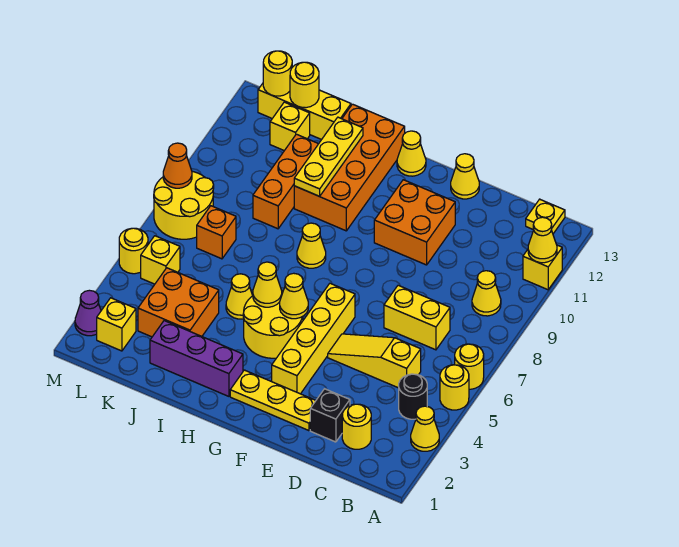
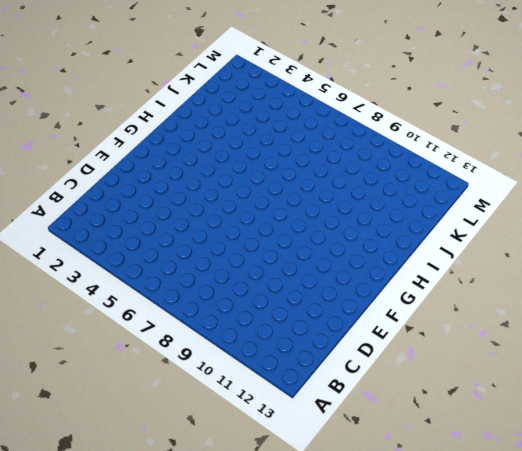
none -> yellow cone A3 level 1
none -> yellow round brick A5 level 1
none -> yellow round brick A6 level 1
none -> yellow brick A11 level 1

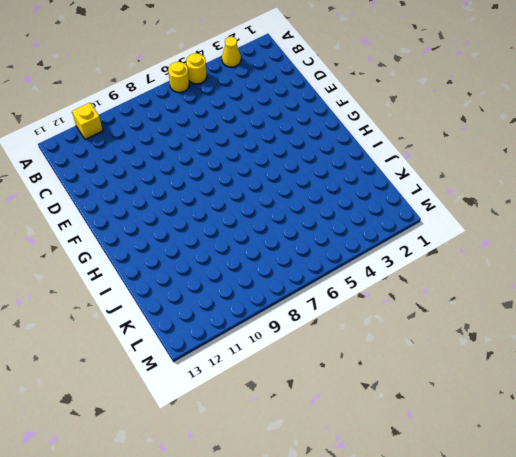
none -> black round brick B4 level 1
none -> yellow cone B9 level 1
none -> yellow plate B13 level 1
none -> yellow round brick C2 level 1

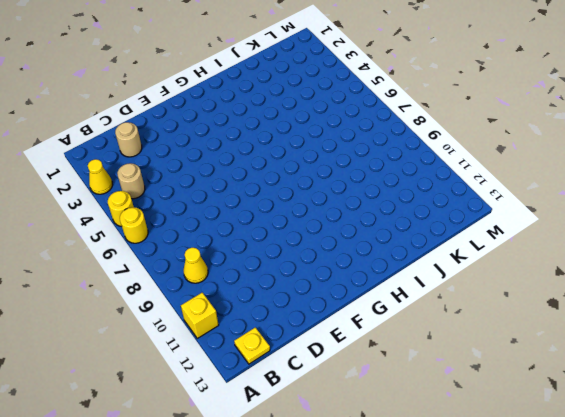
tan round brick B4 level 1 -> black round brick B4 level 1
tan round brick C2 level 1 -> yellow round brick C2 level 1
none -> yellow slope C5:E5 level 1 top C
none -> yellow brick C7:D7 level 1
none -> black brick D2 level 1
none -> yellow plate E2:G2 level 1

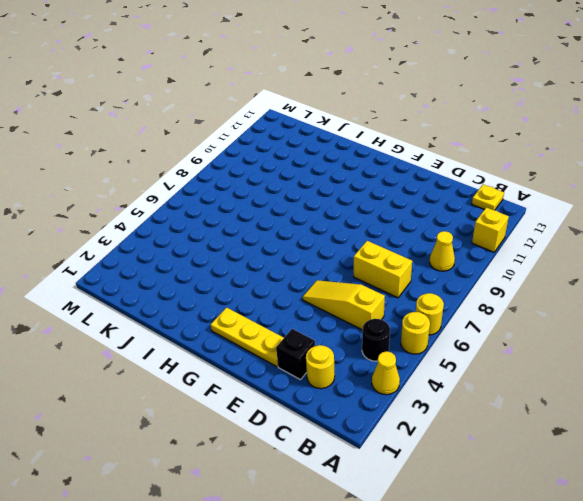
none -> orange brick E10:F11 level 1
none -> yellow cone E13 level 1
none -> yellow brick F3:F6 level 1
none -> yellow round brick G4:H5 level 1

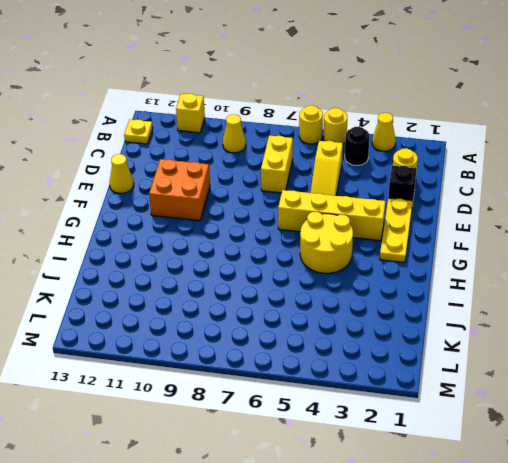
none -> yellow cone G13 level 1
none -> purple brick H2:J2 level 1
none -> yellow cone H8 level 1
none -> orange brick H10:I13 level 1

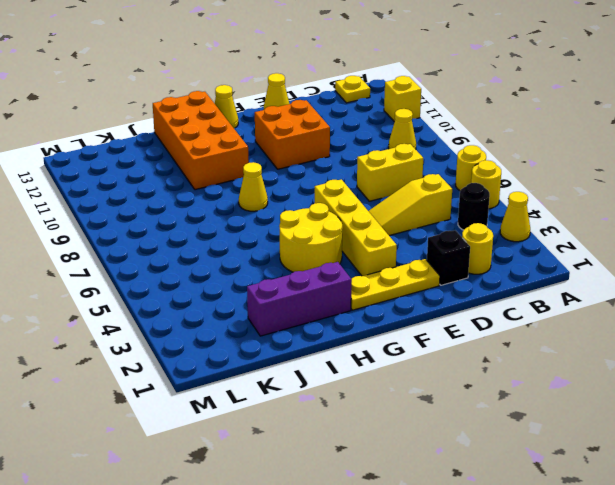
none -> yellow cone I5 level 1
none -> orange brick J3:K4 level 1
none -> orange brick J9:J11 level 1
none -> yellow brick J13:L13 level 1

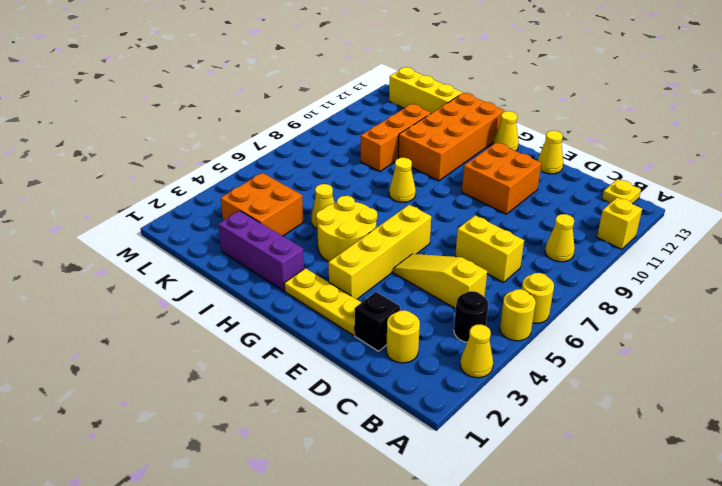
none -> orange brick K7 level 1
none -> yellow brick K12 level 1
none -> yellow brick L2 level 1
none -> yellow brick L5 level 1

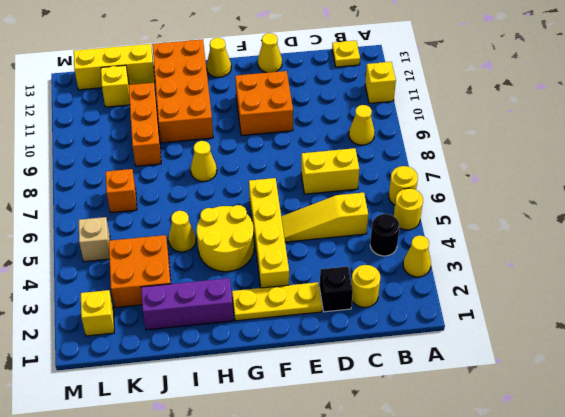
tan brick L5 level 1 -> yellow brick L5 level 1
none -> yellow round brick L7:M8 level 1
none -> purple cone M2 level 1
none -> yellow round brick M5 level 1
none -> yellow cone A11 level 2

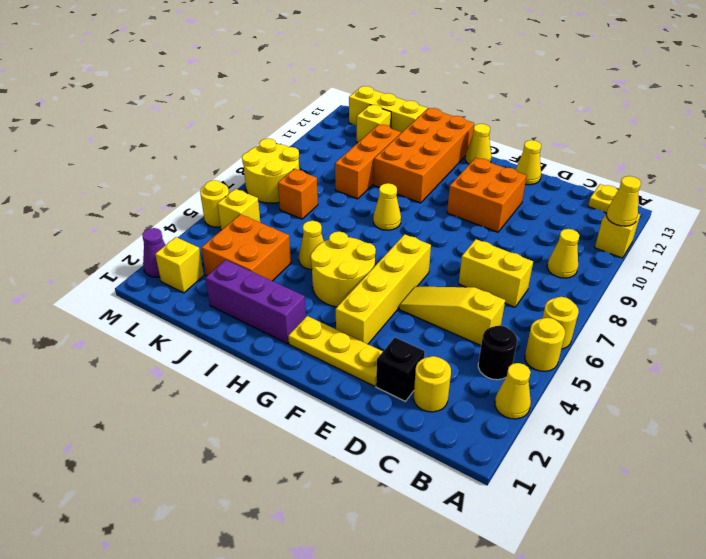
none -> yellow cone G5 level 2
none -> yellow cone H5 level 2
none -> yellow plate I10:I12 level 2
none -> yellow round brick K13 level 2

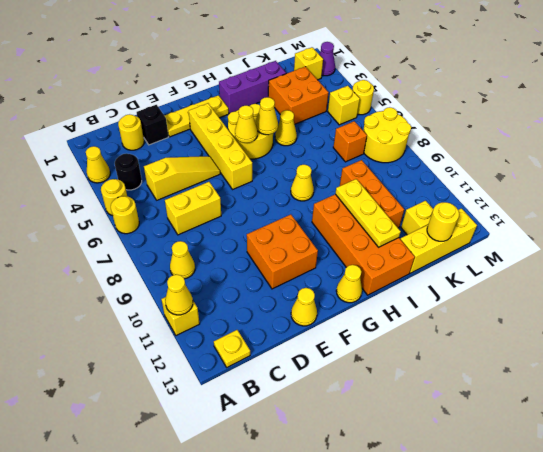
none -> yellow round brick L13 level 2
none -> orange cone M8 level 2

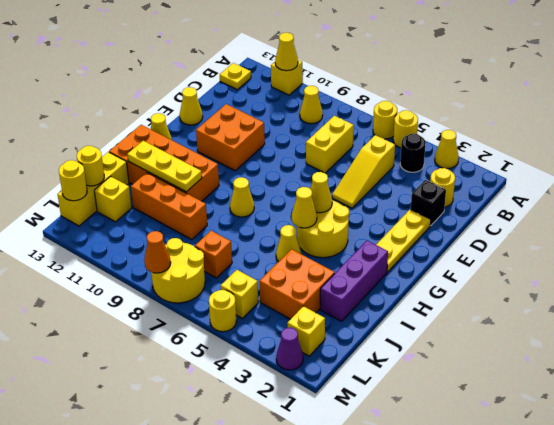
none -> yellow brick F3:F6 level 1

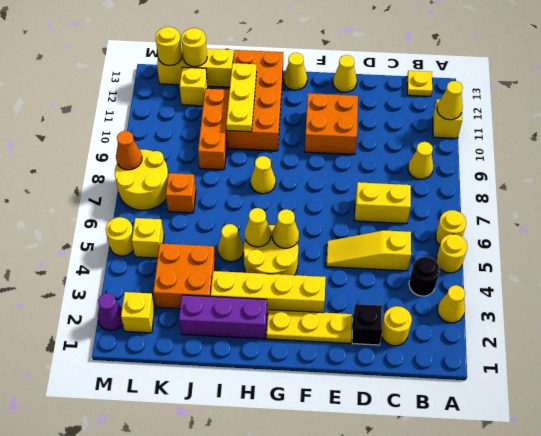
yellow brick F3:I3 level 1 -> yellow brick F3:F6 level 1

